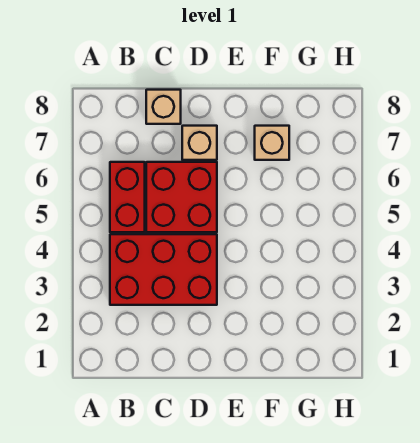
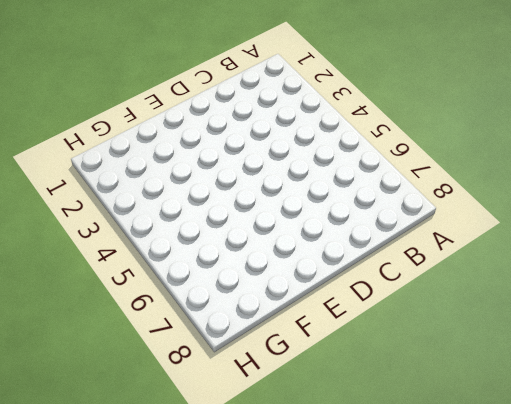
none -> red brick B3:D4 level 1
none -> red brick B5:B6 level 1

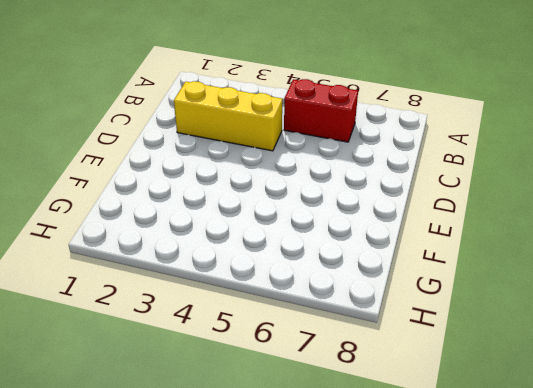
yellow brick C2:C4 level 1 -> red brick B3:D4 level 1
none -> red brick C5:D6 level 1
none -> tan brick C8 level 1

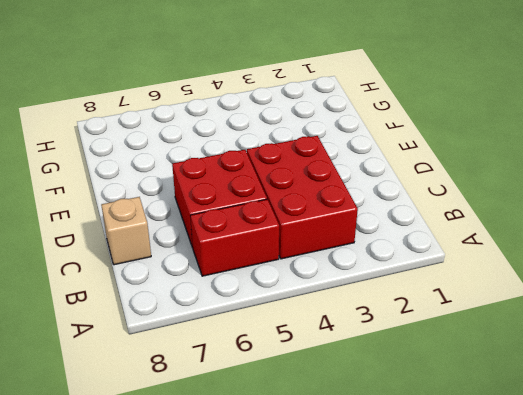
none -> tan brick D7 level 1
none -> tan brick F7 level 1

